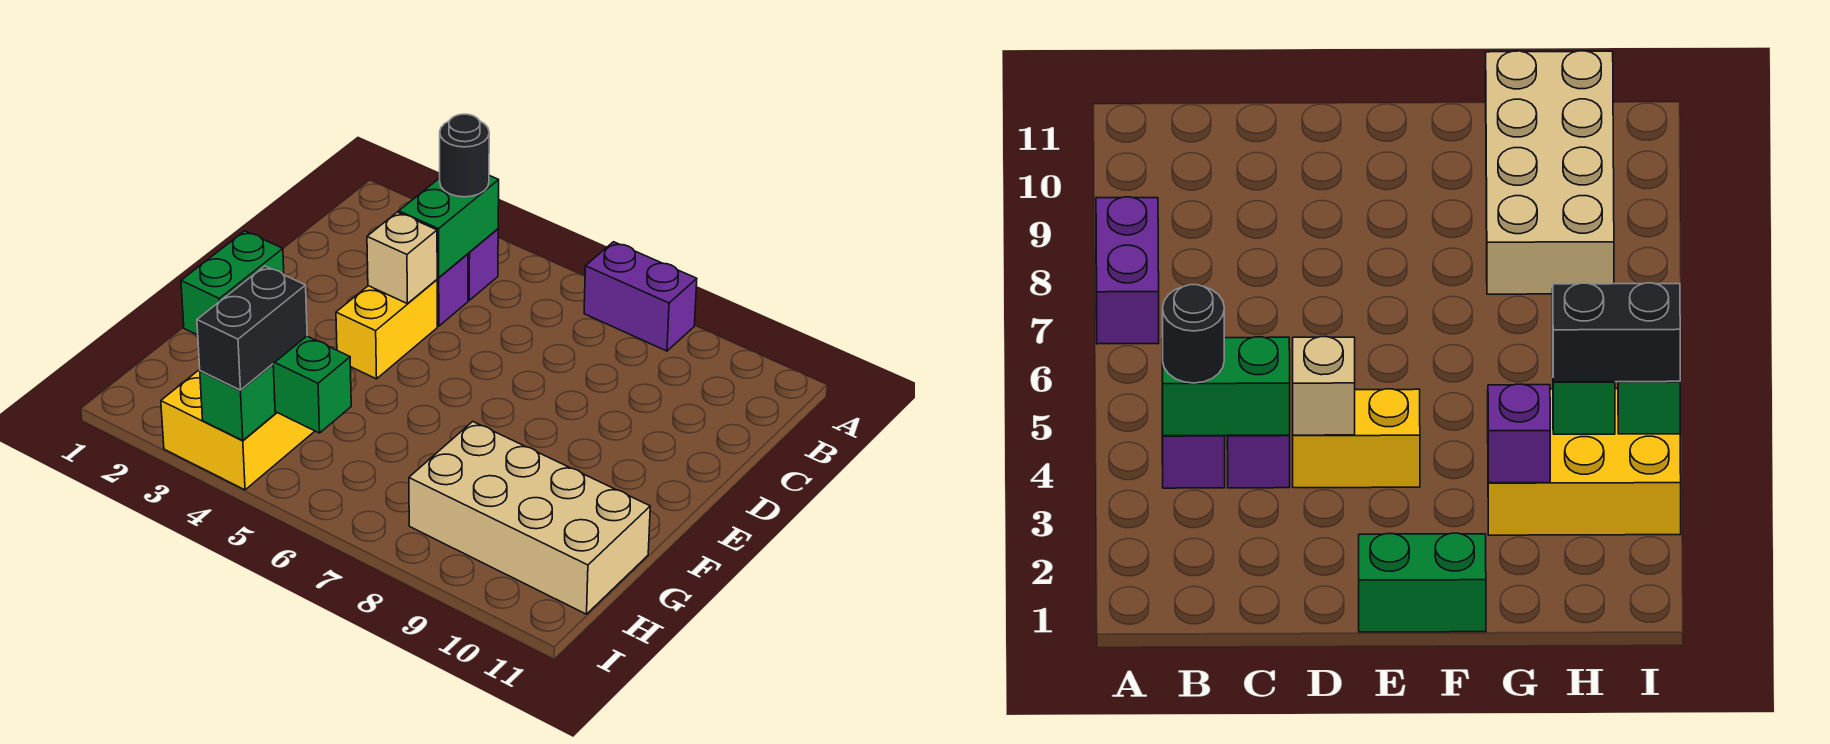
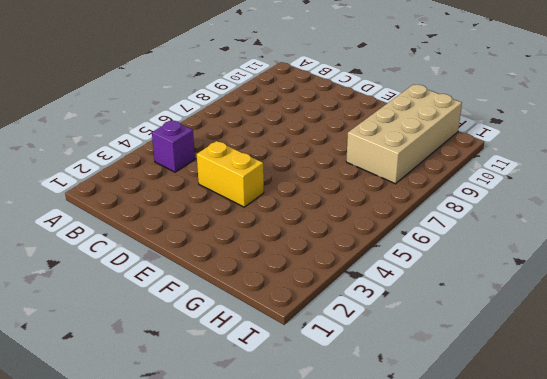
none -> purple brick A7:A8 level 1
none -> purple brick C4 level 1
none -> green brick E1:F1 level 1

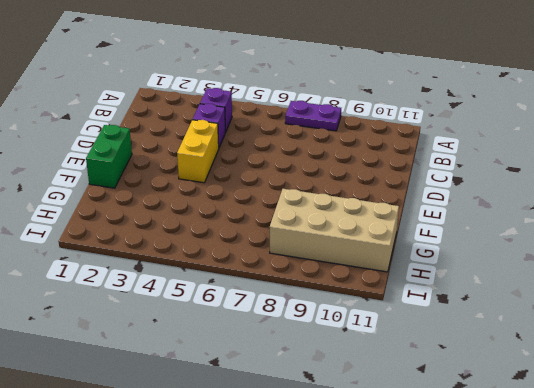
purple plate A7:A8 level 1 -> purple brick A7:A8 level 1
none -> yellow brick G3:I4 level 1
none -> green brick B4:C4 level 2
none -> tan brick D4 level 2

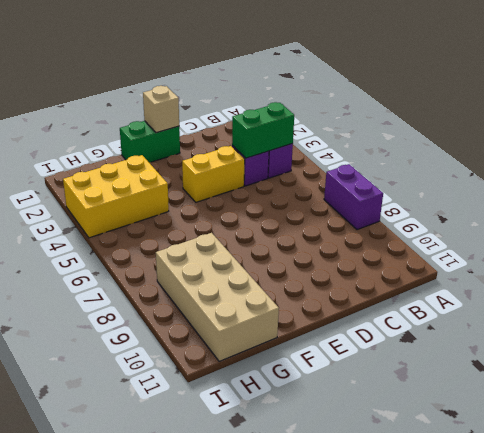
tan brick E1 level 2 -> tan brick D4 level 2
none -> purple brick G3 level 2
none -> green brick H4:H5 level 2
none -> green brick I4 level 2

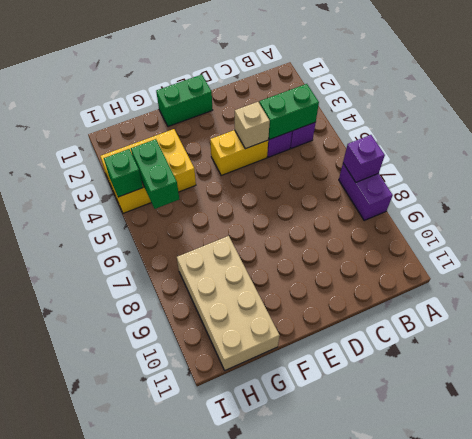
purple brick A7 level 2 -> purple brick G3 level 2
none -> black round brick B4 level 3
none -> black brick H4:I4 level 3

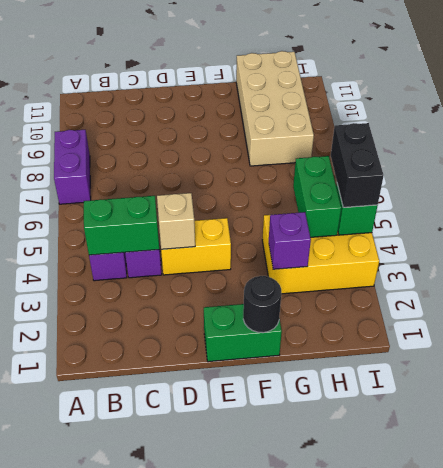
black round brick F1 level 2 -> black round brick B4 level 3
black brick I4:I5 level 3 -> black brick H4:I4 level 3

